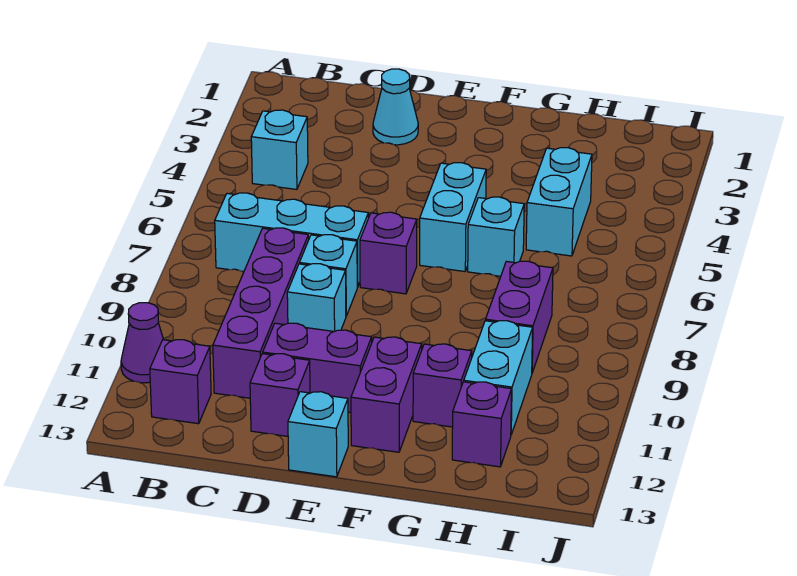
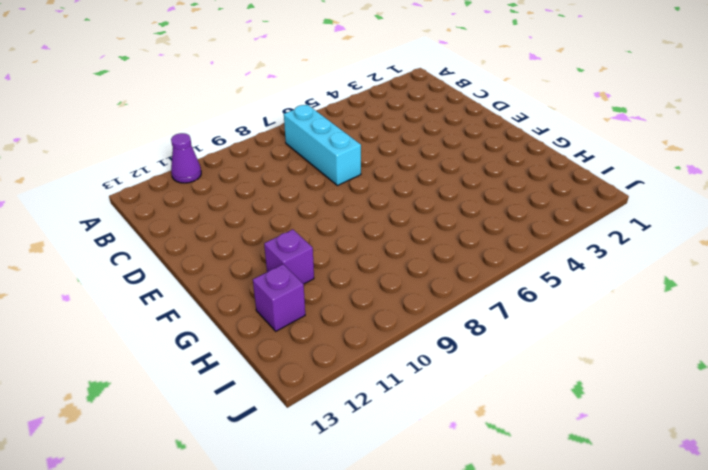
none -> cyan brick B4 level 1
none -> purple brick B12 level 1
none -> purple brick C8:C11 level 1

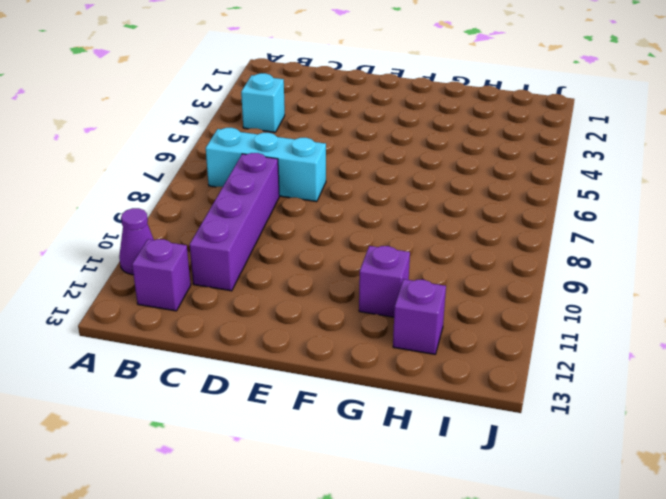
none -> cyan cone D2 level 1
none -> cyan brick D8 level 1
none -> cyan brick D9 level 1

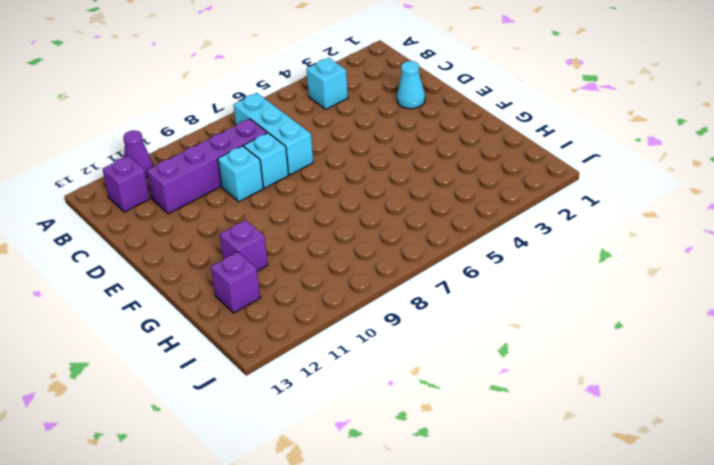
none -> purple brick D11:E11 level 1
none -> purple brick D12 level 1
none -> purple brick E7 level 1

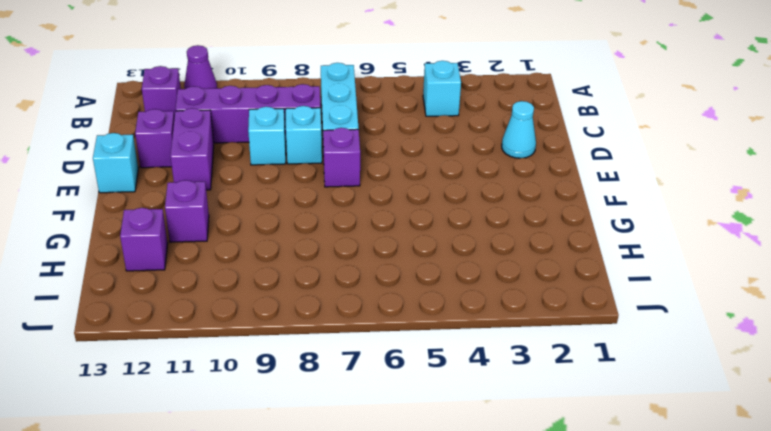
none -> cyan brick F5:F6 level 1
none -> purple brick F11:F12 level 1
none -> cyan brick G6 level 1

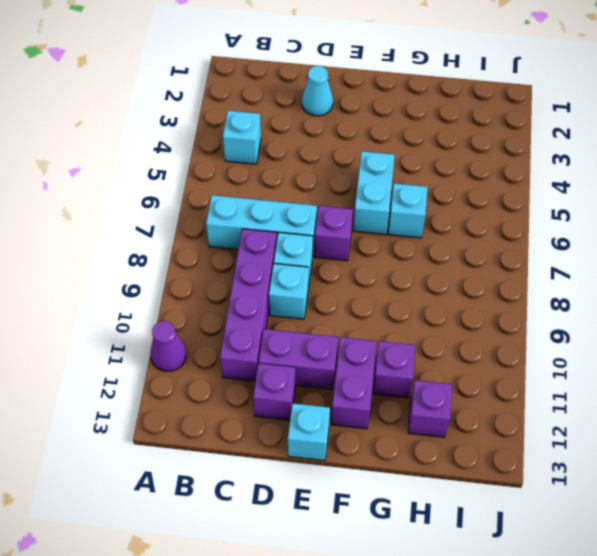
none -> purple brick B12 level 1
none -> cyan brick H4:H5 level 1
none -> purple brick H8:H9 level 1

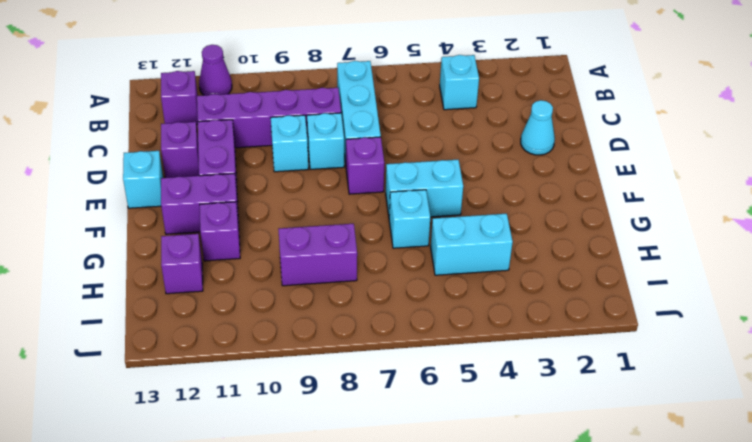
none -> cyan brick H10:H11 level 1

